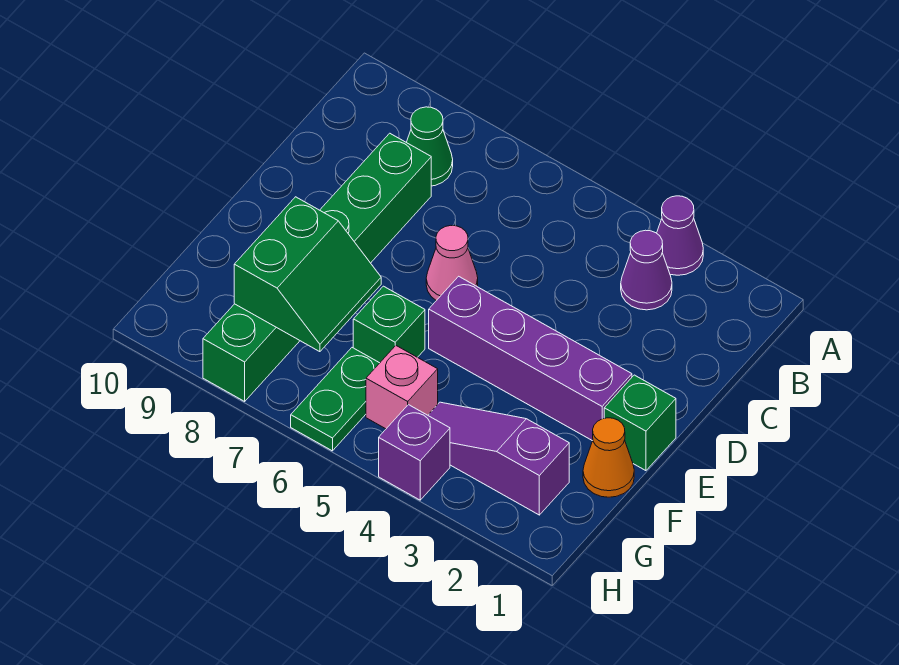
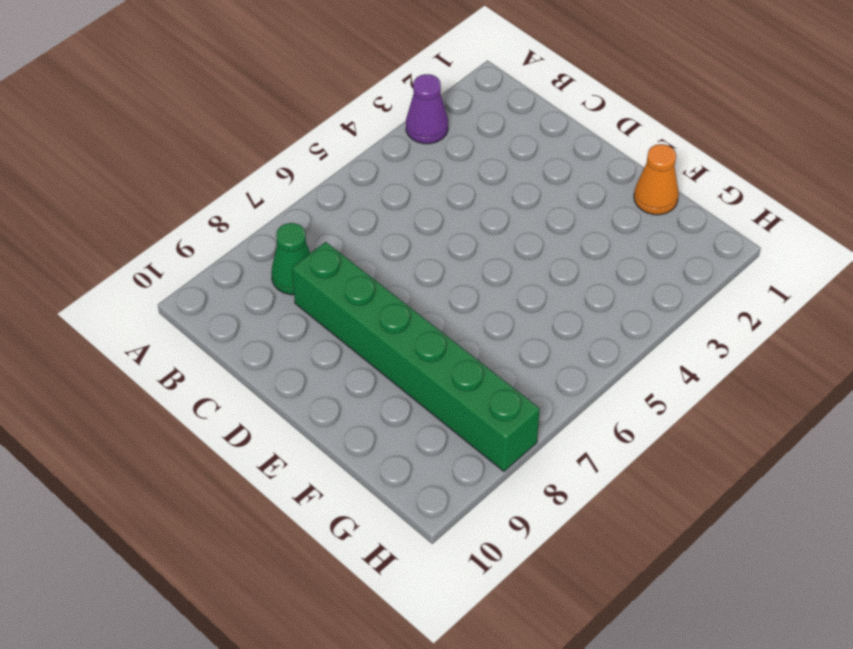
none -> purple cone B3 level 1
none -> pink cone D6 level 1
none -> green brick E1 level 1

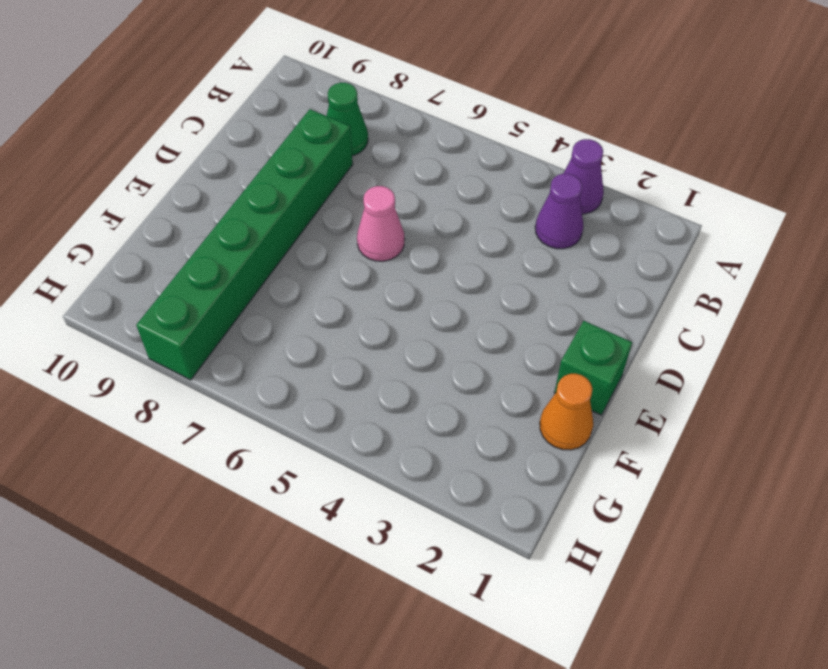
none -> purple brick E2:E5 level 1
none -> green brick F6 level 1
none -> purple slope G2:G4 level 1 top 2

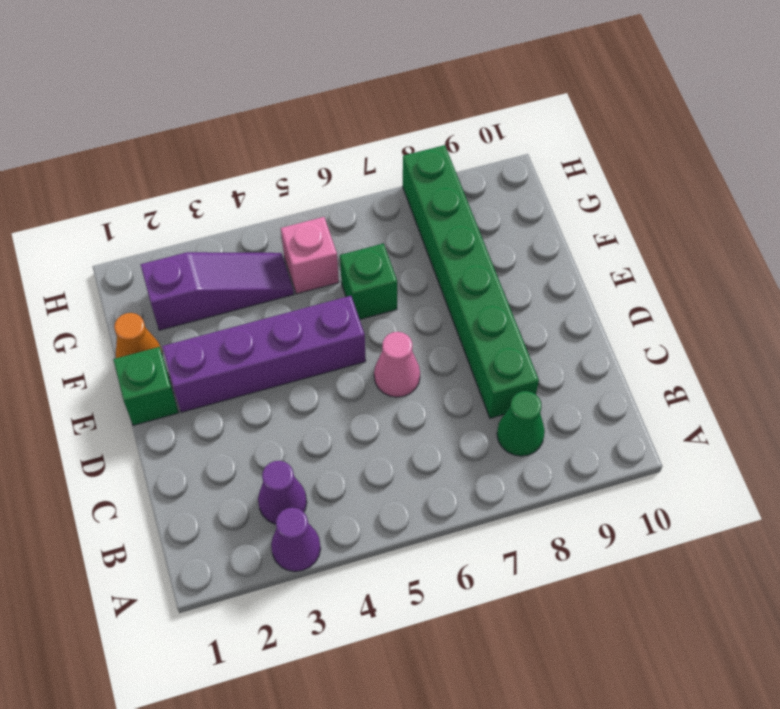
none -> green plate G6:H6 level 1
none -> purple brick H4 level 1
none -> green slope F7:G8 level 2 top 8

